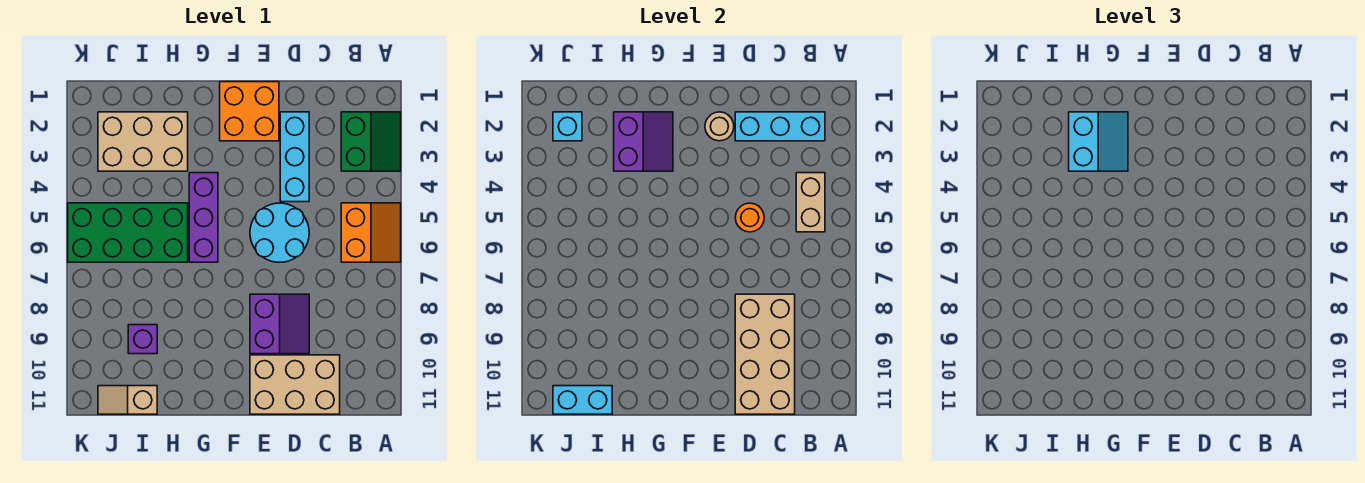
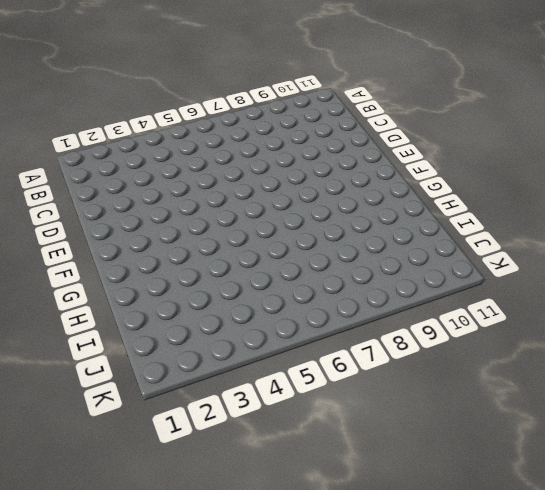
none -> green slope A2:B3 level 1 top B
none -> orange slope A5:B6 level 1 top B
none -> tan brick C10:E11 level 1

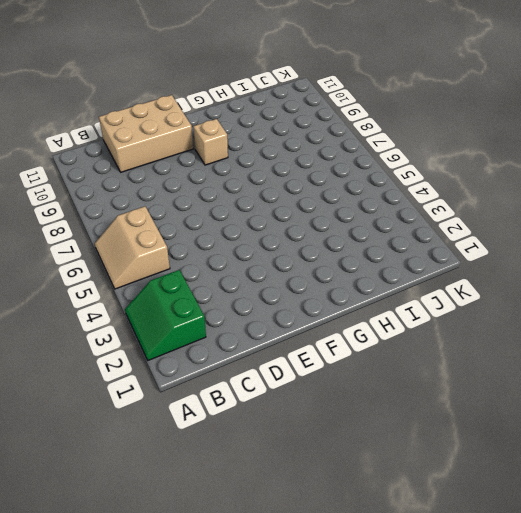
tan slope A5:B6 level 1 top B -> orange slope A5:B6 level 1 top B
tan brick F9 level 1 -> none
none -> cyan brick D2:D4 level 1
none -> cyan round brick D5:E6 level 1
none -> purple slope D8:E9 level 1 top E

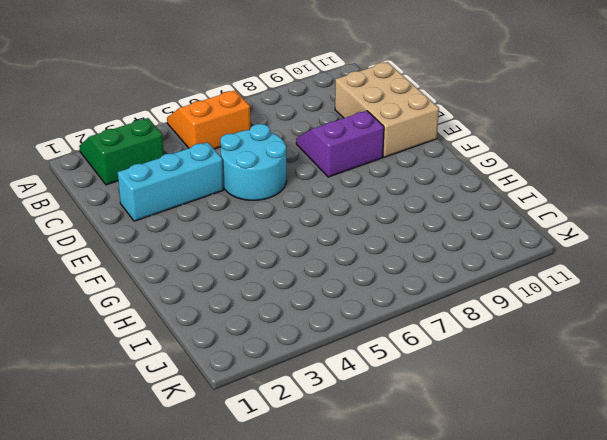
none -> orange brick E1:F2 level 1
none -> purple brick G4:G6 level 1
none -> tan brick H2:J3 level 1

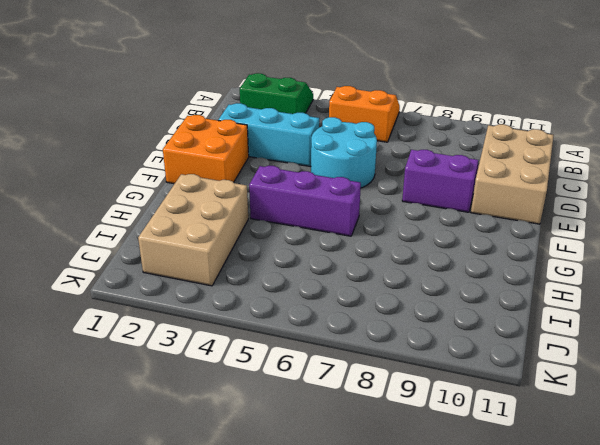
none -> green brick H5:K6 level 1
none -> purple brick I9 level 1
none -> tan slope I11:J11 level 1 top I

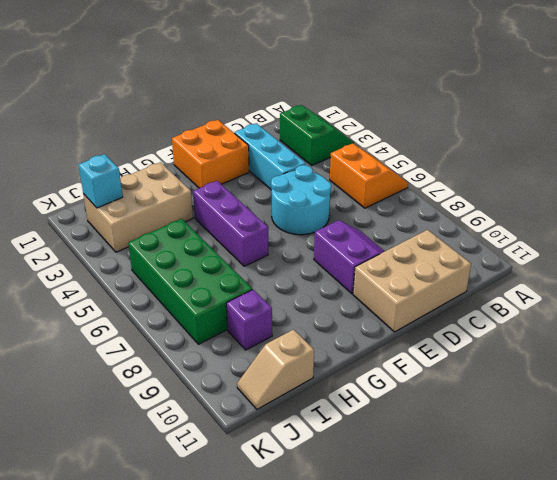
green brick I5:J8 level 1 -> green brick H5:K6 level 1
none -> cyan brick B2:D2 level 2
none -> tan brick B4:B5 level 2
none -> tan brick C8:D11 level 2

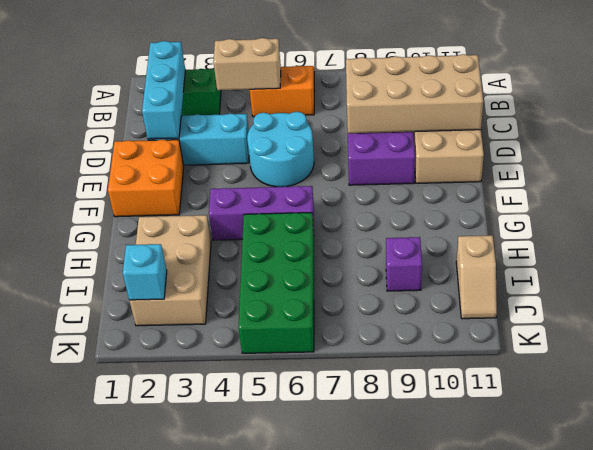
none -> orange round brick D5 level 2
none -> tan round brick E2 level 2
none -> purple slope G2:H3 level 2 top H

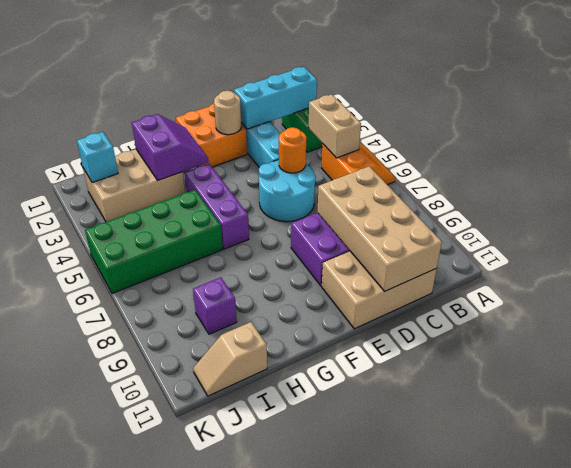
none -> cyan brick I11:J11 level 2
none -> cyan slope G2:H3 level 3 top H

